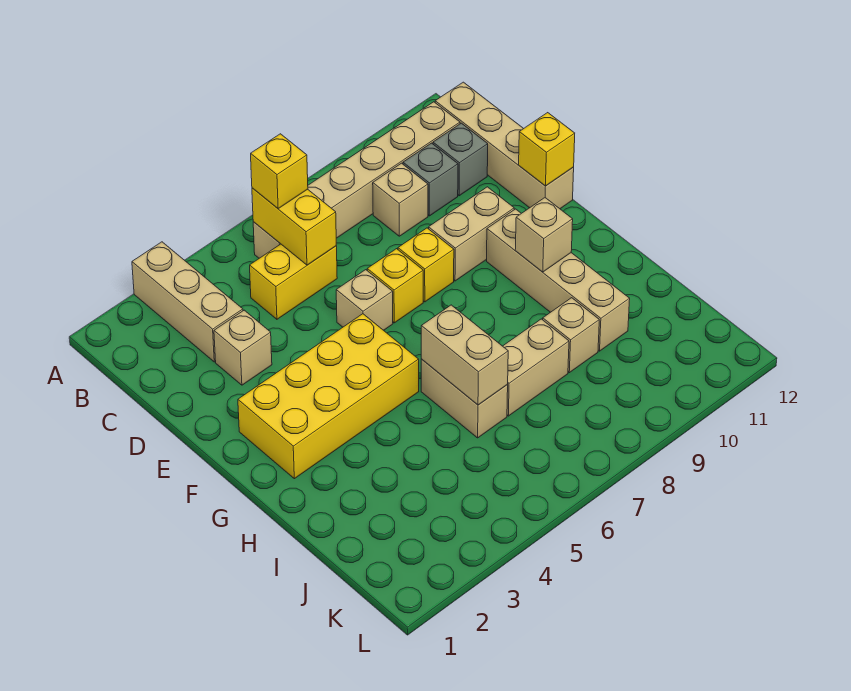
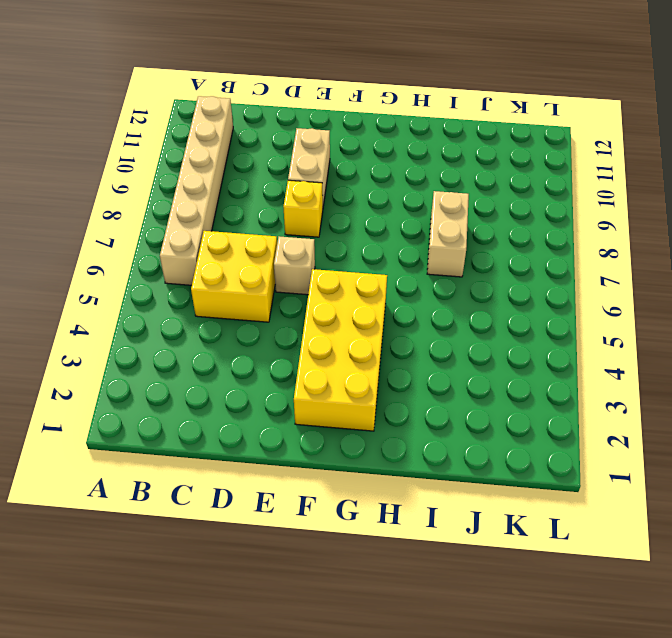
yellow brick C5:D6 level 1 -> yellow brick C5:C6 level 1
none -> tan brick A3:C3 level 1
none -> tan brick B12:E12 level 1
none -> tan brick C9 level 1

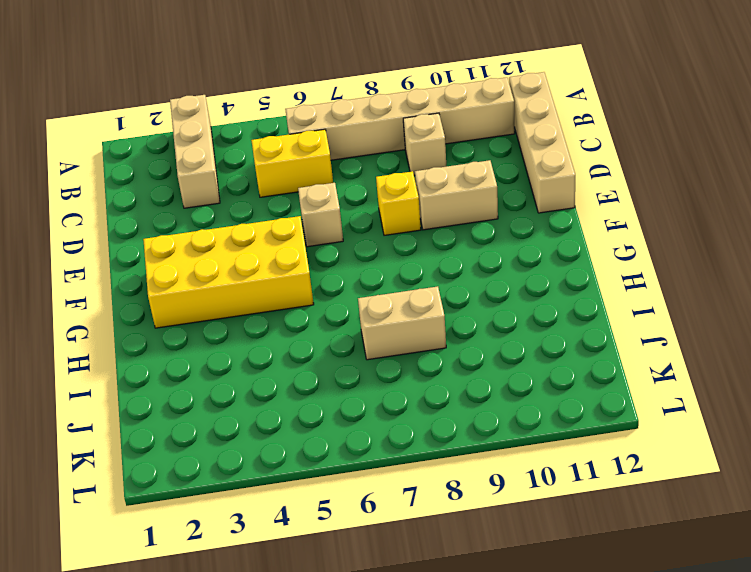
none -> grey brick C10 level 1
none -> grey brick C11 level 1
none -> tan brick D3 level 1

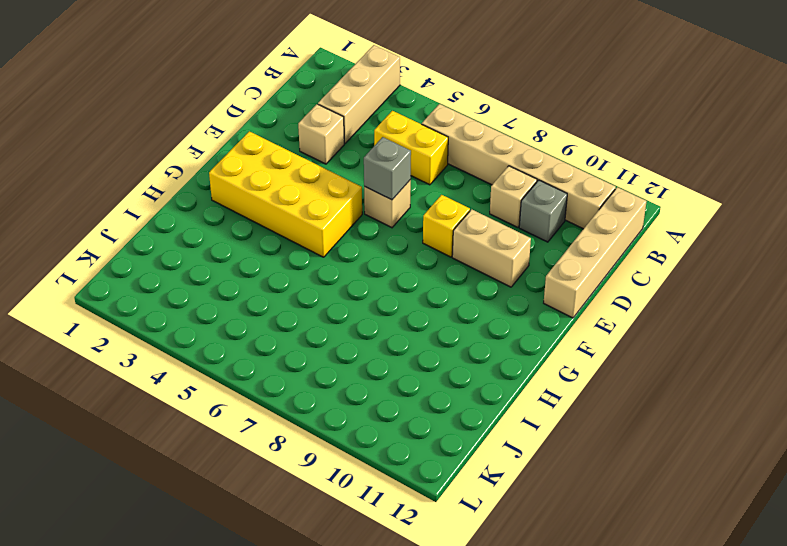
grey brick E6 level 2 -> grey brick C11 level 1
none -> yellow brick E7 level 1
none -> tan brick F10:I10 level 1
none -> tan brick H6:I6 level 1

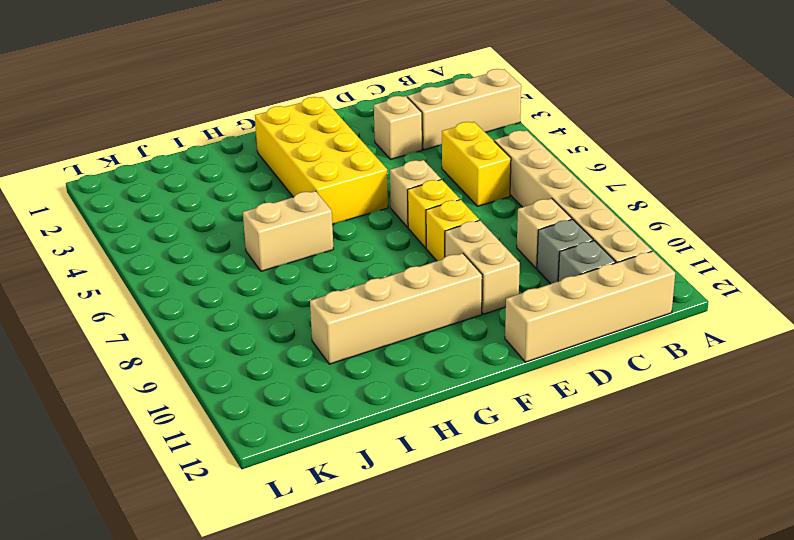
none -> tan brick I7:I8 level 1
none -> tan brick I9 level 1
none -> yellow brick B6:C6 level 2

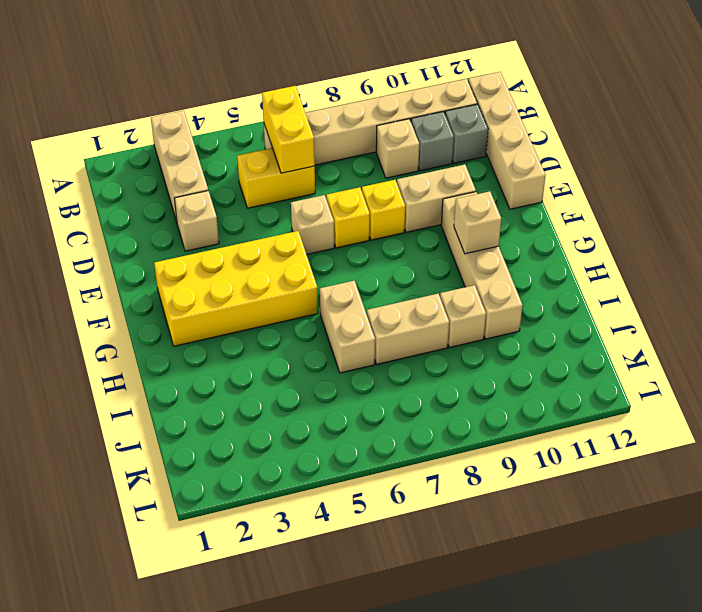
none -> yellow brick E12 level 2
none -> tan brick H6:I6 level 2
none -> yellow brick B6 level 3

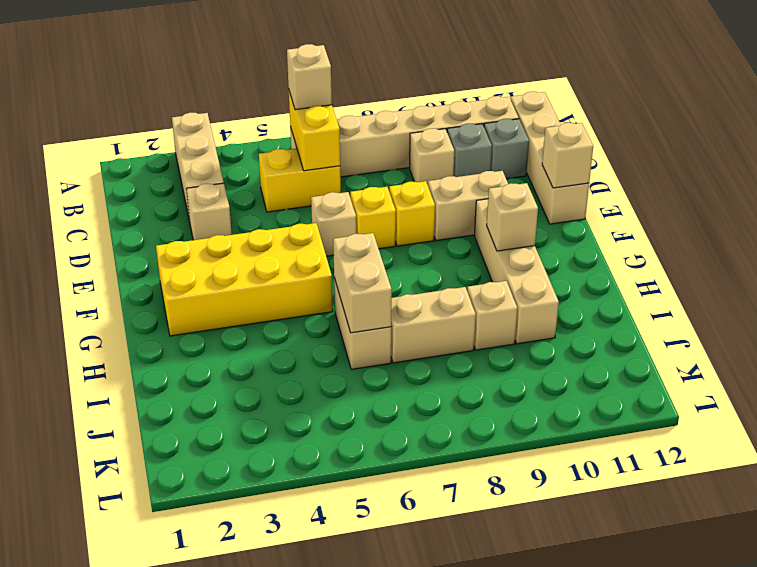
tan brick B6 level 3 -> yellow brick B6 level 3
tan brick E12 level 2 -> yellow brick E12 level 2

